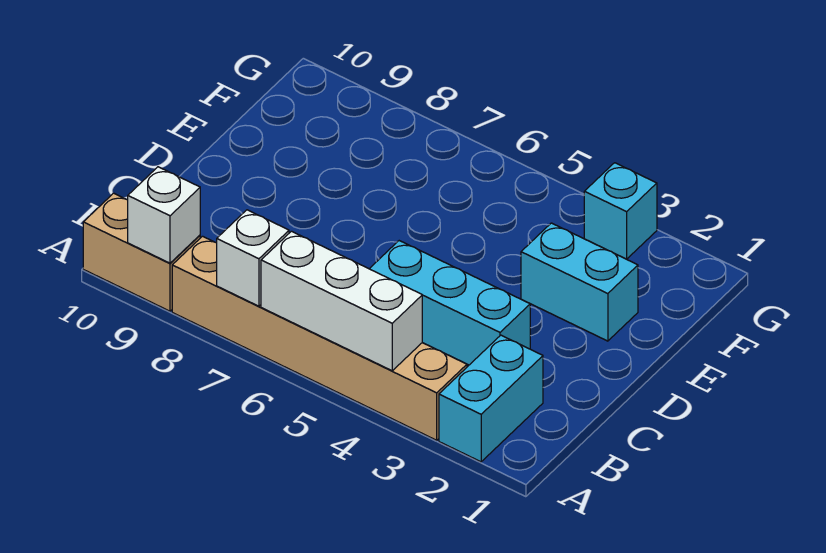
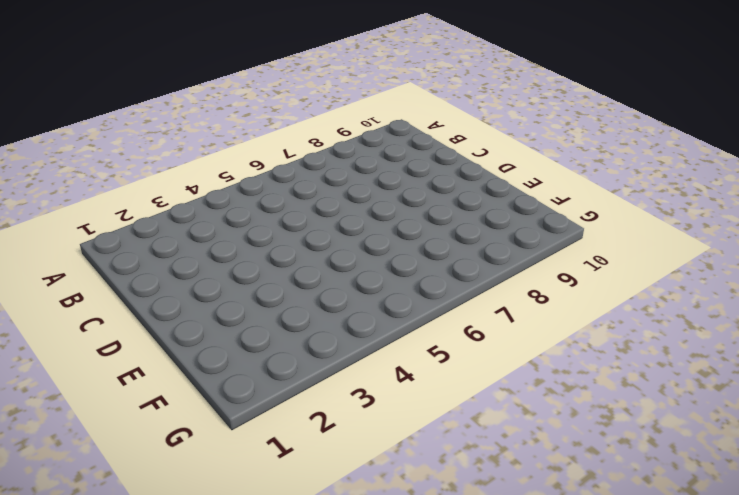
none -> cyan brick A2:B2 level 1
none -> tan brick A3:A8 level 1

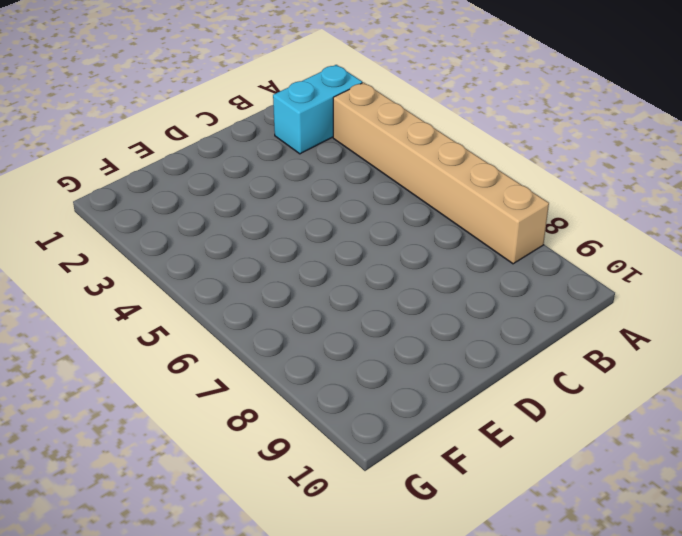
none -> tan brick A9:A10 level 1
none -> cyan brick C3:C5 level 1

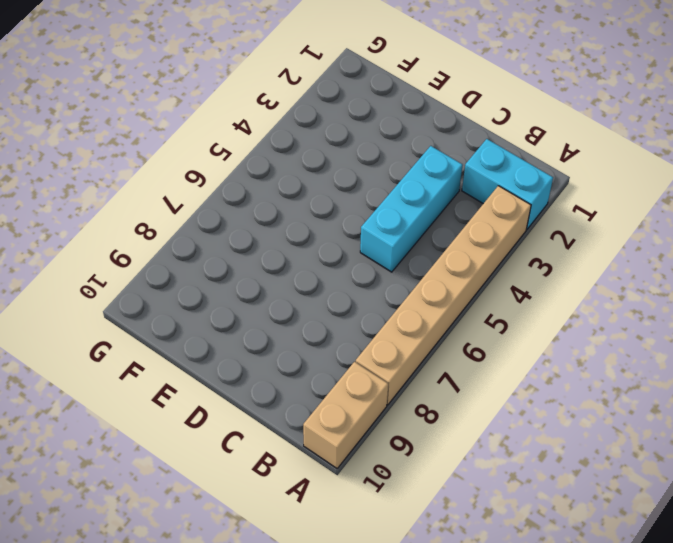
none -> cyan brick E2:E3 level 1
none -> cyan brick G3 level 1

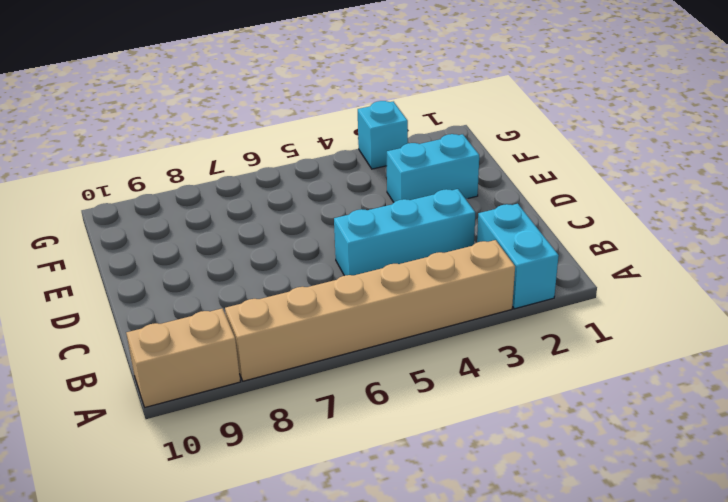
none -> white brick A4:A6 level 2
none -> white brick A7 level 2

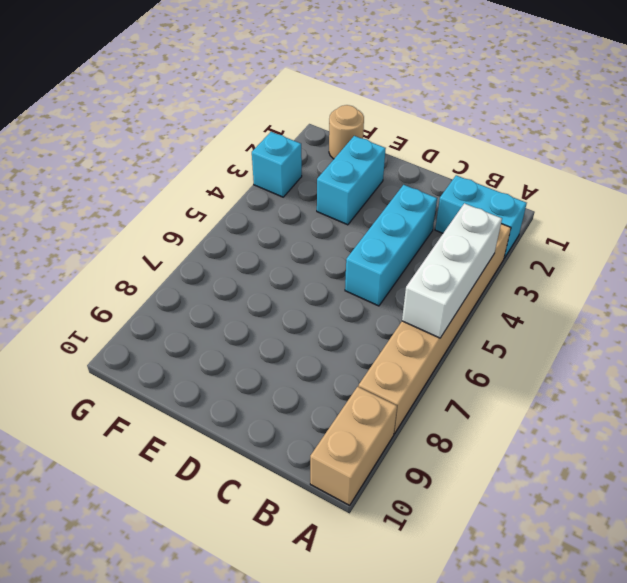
tan round brick F1 level 1 -> none
none -> white brick A7 level 2
none -> white brick A9 level 2

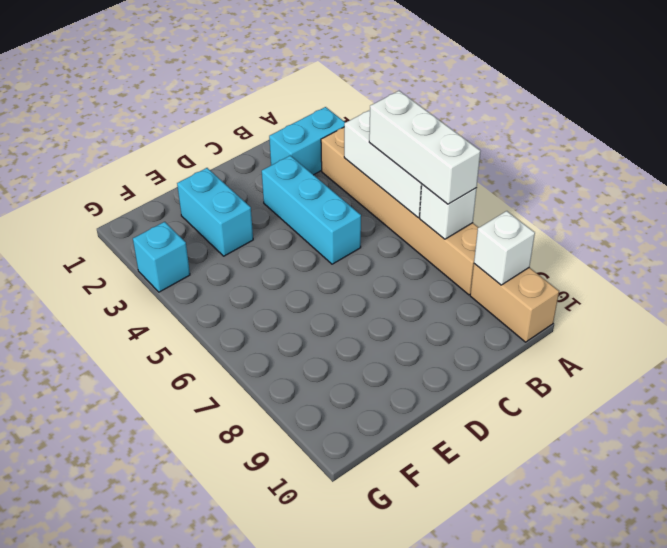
white brick A5:A7 level 3 -> none

